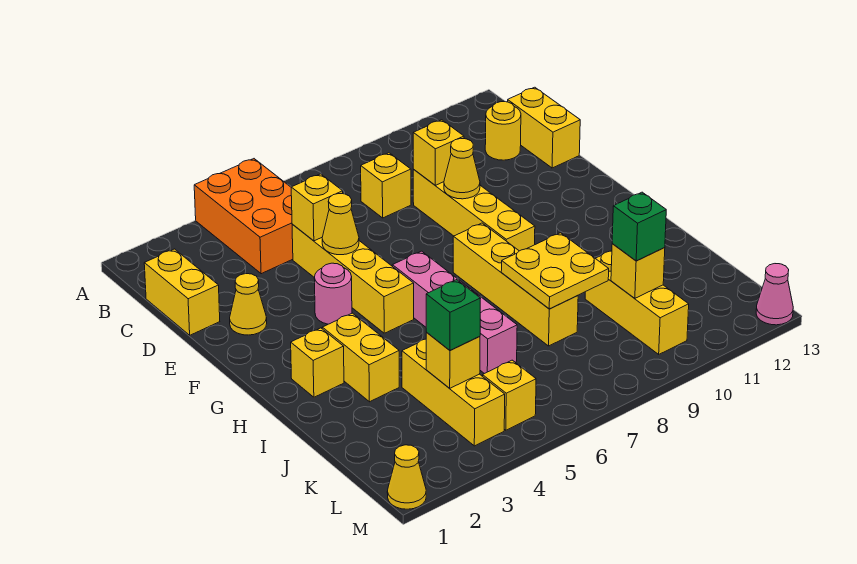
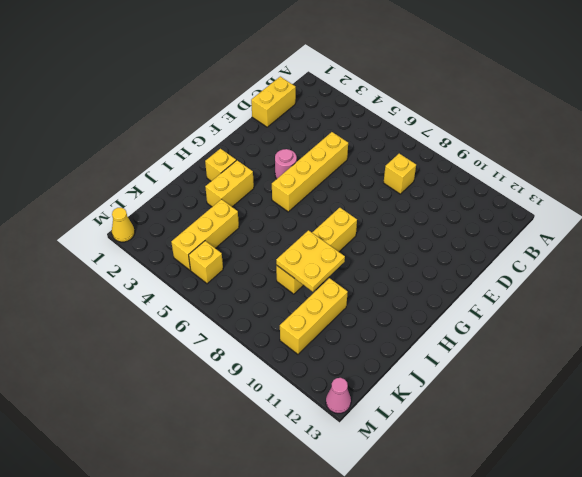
none -> orange brick A4:C5 level 1
none -> yellow round brick C12 level 1
none -> yellow brick C13:D13 level 1

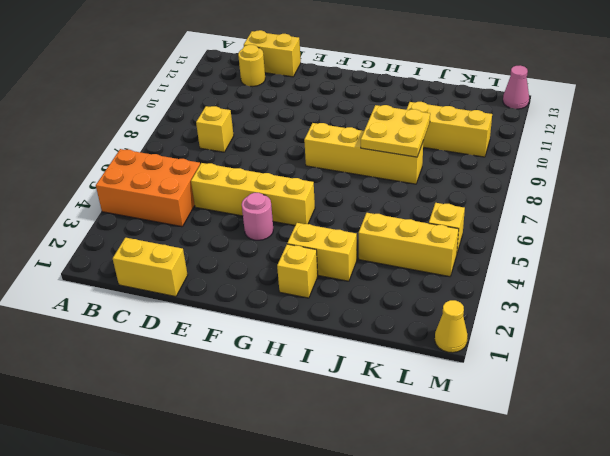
none -> yellow brick D9:G9 level 1
none -> yellow cone E2 level 1
none -> pink brick G6:J6 level 1

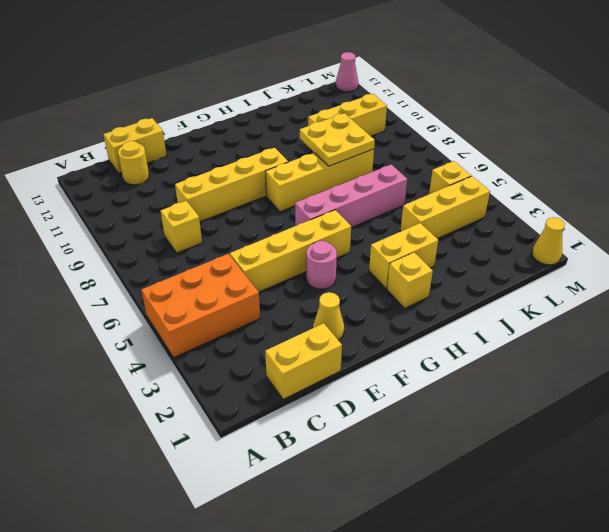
none -> yellow brick D5 level 2
none -> yellow brick D9 level 2
none -> yellow cone E5 level 2

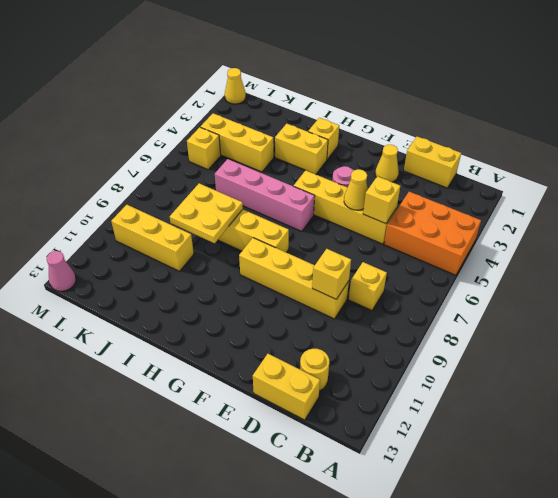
none -> yellow cone E9 level 2
none -> yellow brick K4 level 2
none -> yellow brick K10 level 2

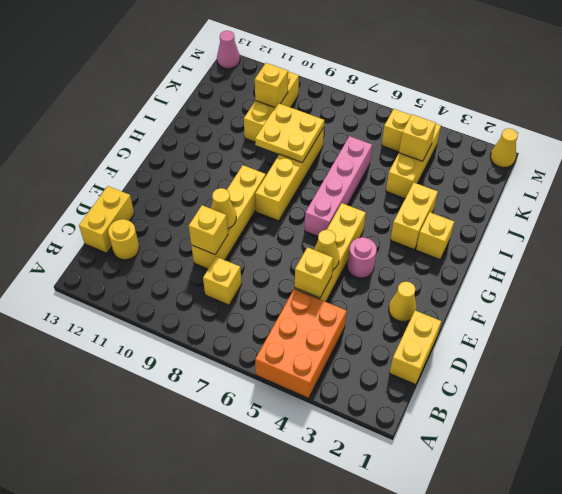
none -> green brick K4 level 3
none -> green brick K10 level 3

